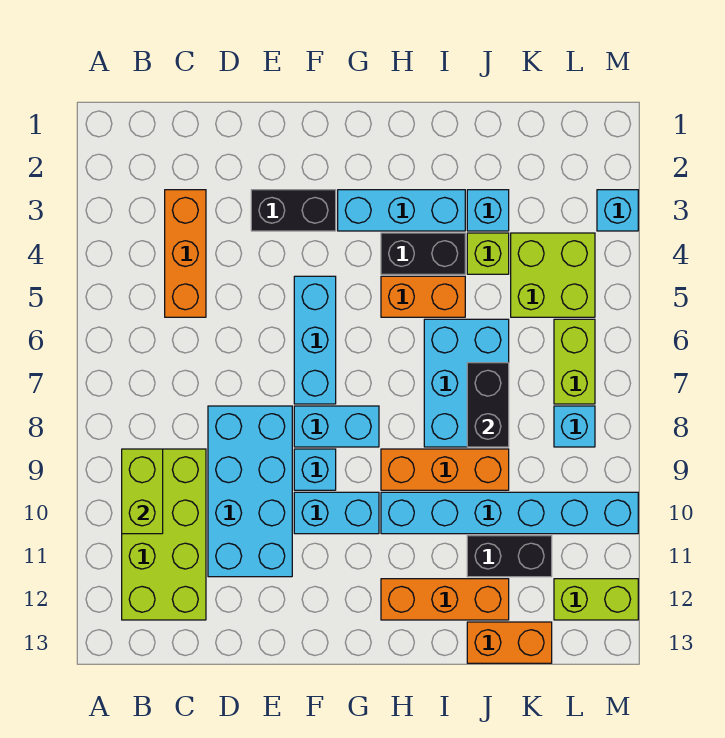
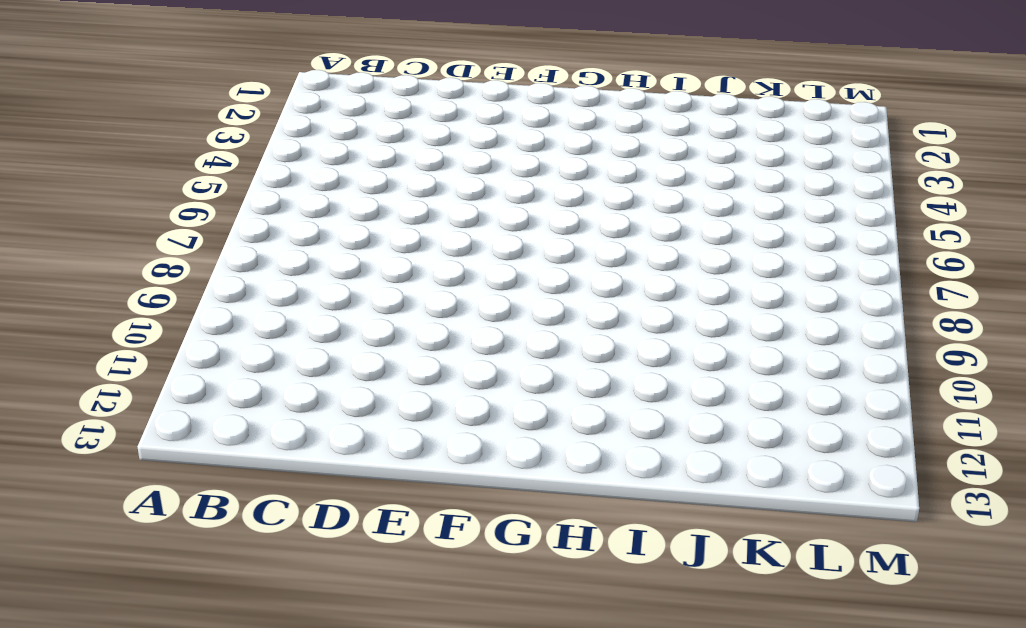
none -> lime brick B9:C12 level 1
none -> orange brick C3:C5 level 1
none -> cyan brick D8:E11 level 1

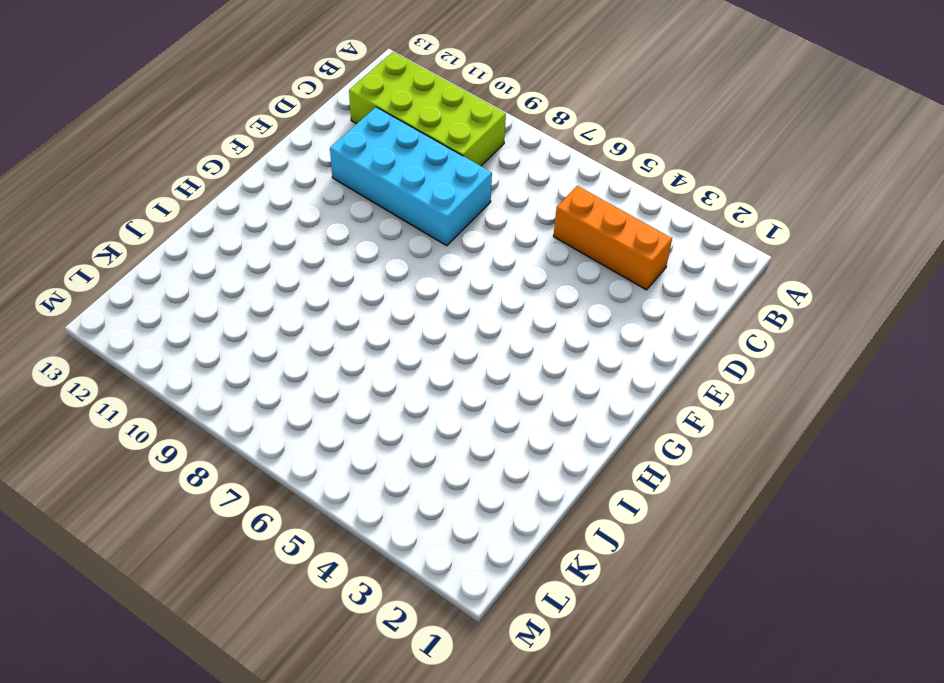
none -> black brick E3:F3 level 1
none -> cyan brick F5:F7 level 1
none -> cyan brick F8:G8 level 1

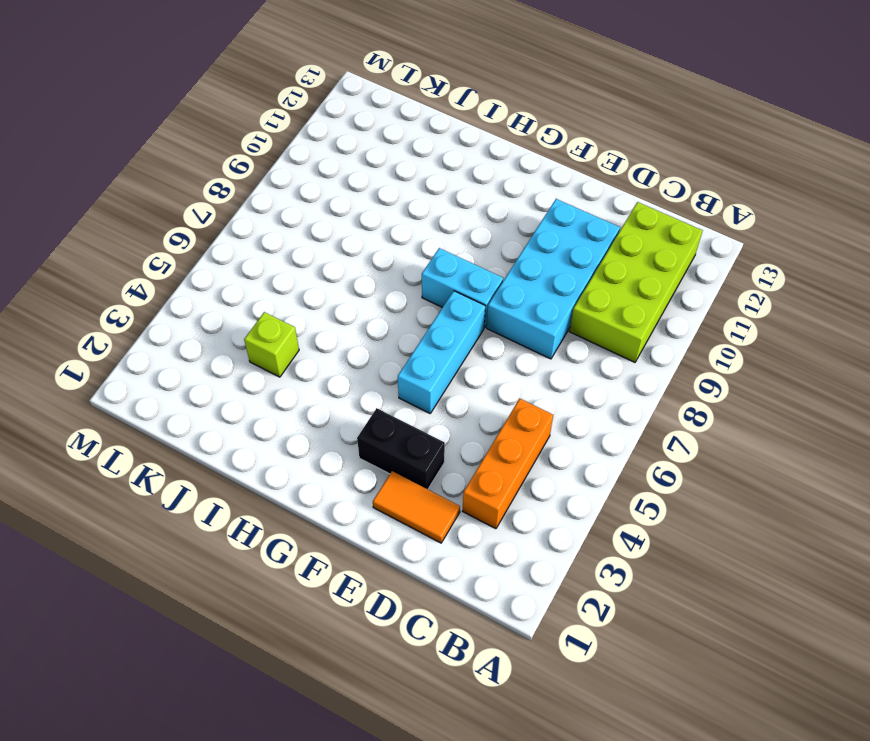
orange tile D2:E2 level 1 -> none
none -> cyan brick F9 level 1
none -> cyan brick F10:G10 level 1
none -> cyan brick G3:I3 level 1

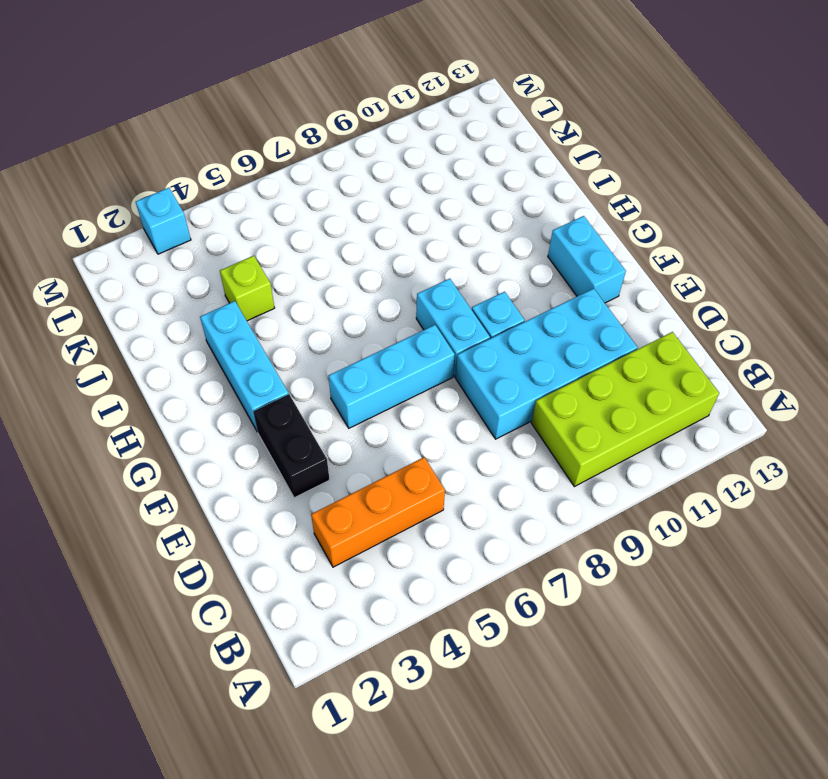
cyan brick F12:G12 level 1 -> cyan brick F10:G10 level 1
none -> black brick H4:I4 level 1
none -> orange brick H5:I5 level 1
none -> orange brick H9:J9 level 1

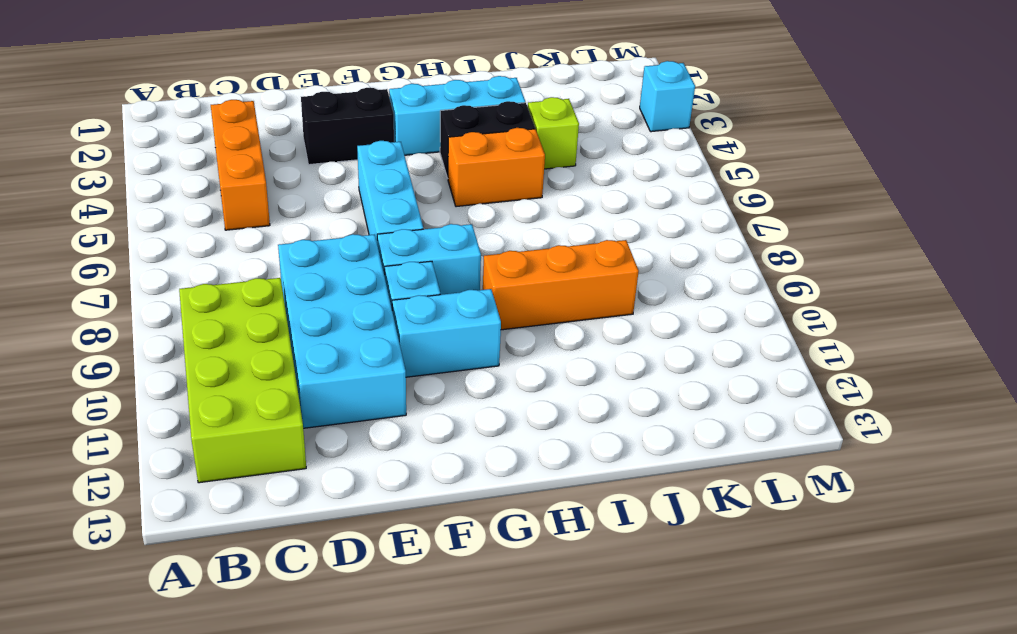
none -> cyan brick H10:M10 level 1
none -> orange brick H12:J12 level 1
none -> cyan brick I6:J8 level 1

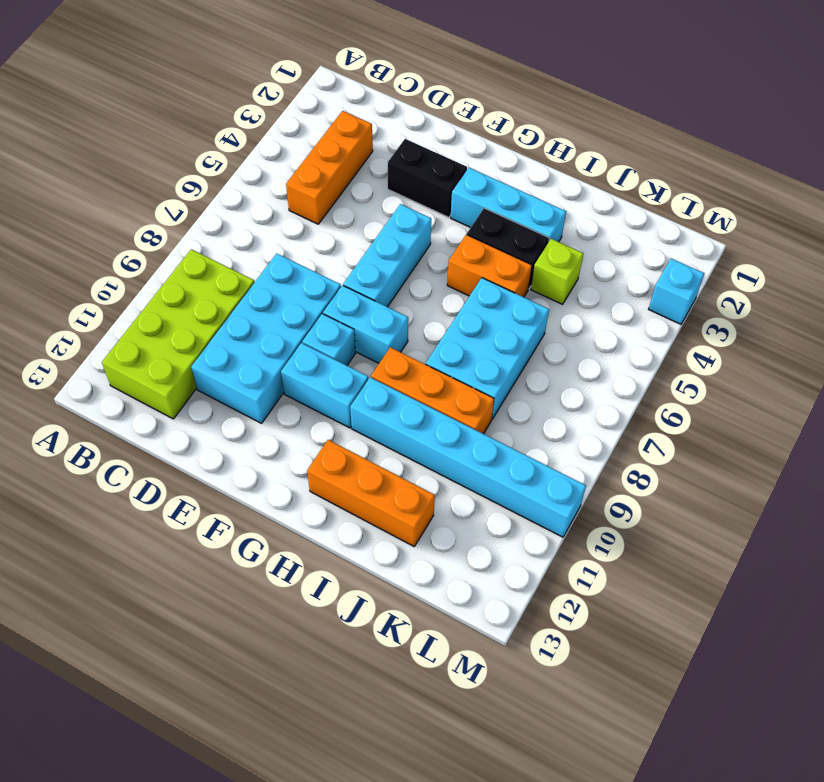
none -> cyan brick J3 level 1
none -> black brick J11:K11 level 1
none -> orange brick J13:K13 level 1

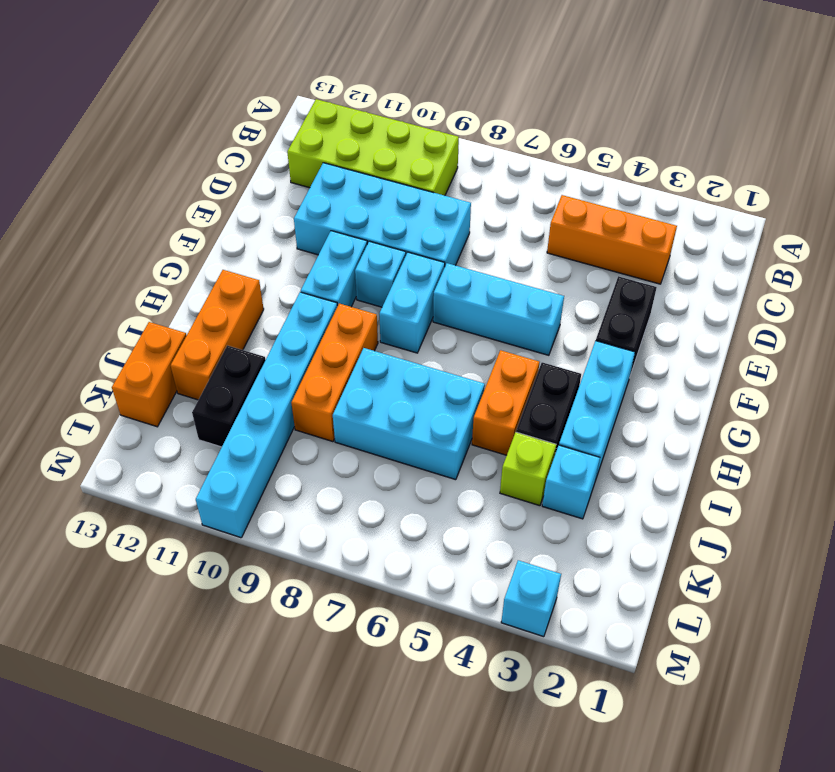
none -> lime brick K4:L5 level 1
none -> lime brick L6:L7 level 1
none -> cyan brick L8 level 1

